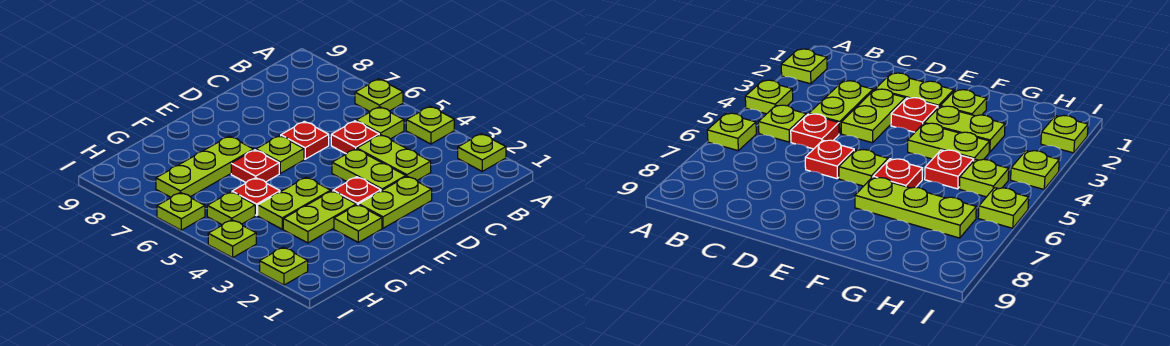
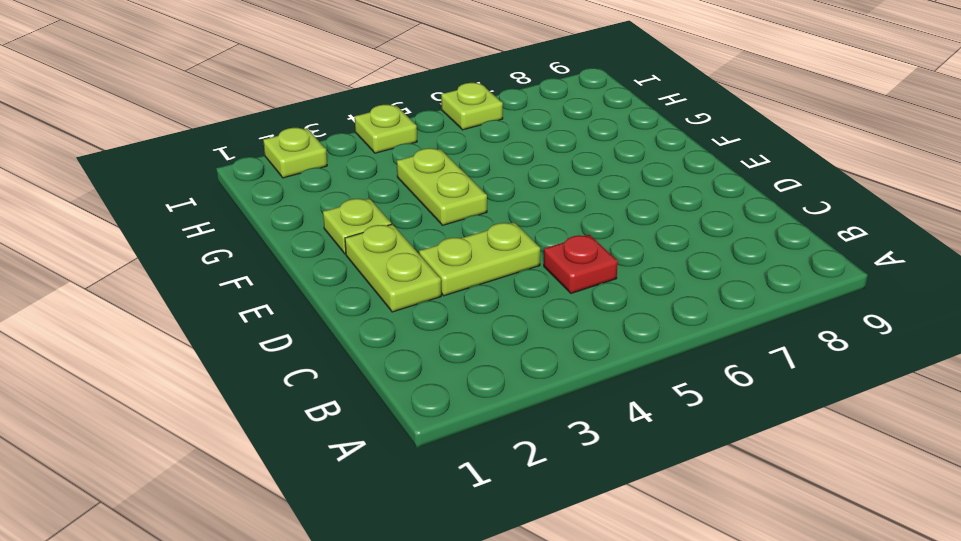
none -> lime plate A2 level 1
none -> lime plate A4 level 1
none -> lime plate A6 level 1

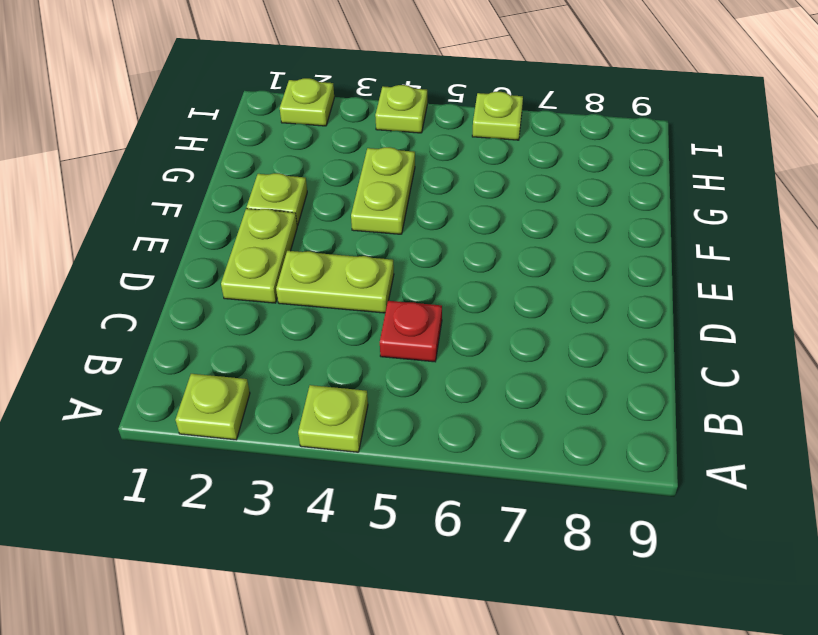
none -> lime plate A6 level 1
none -> lime plate B5 level 1
none -> lime plate C3:C4 level 1

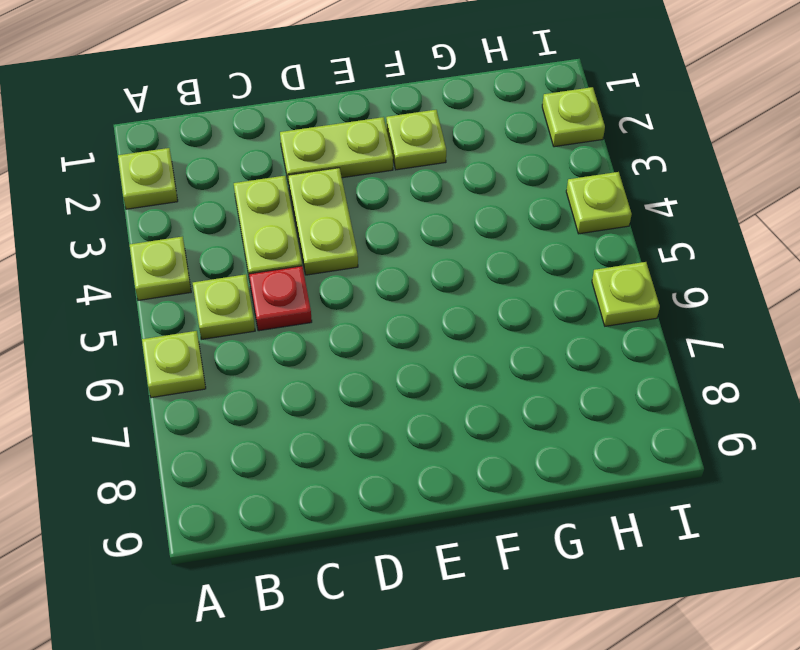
none -> red plate D6 level 1
none -> red plate E3 level 1
none -> lime plate E6 level 1

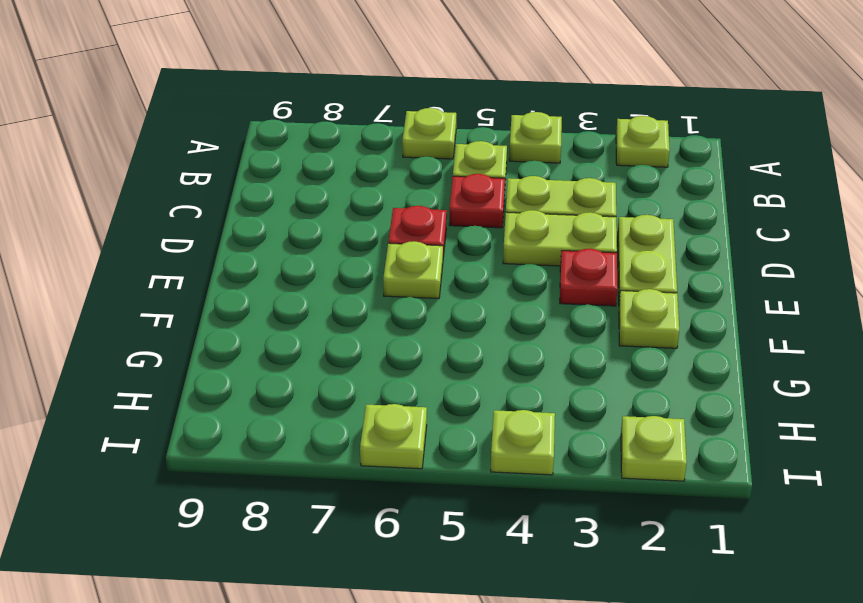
none -> lime plate F3:G3 level 1
none -> lime plate F4:G4 level 1
none -> red plate F6 level 1

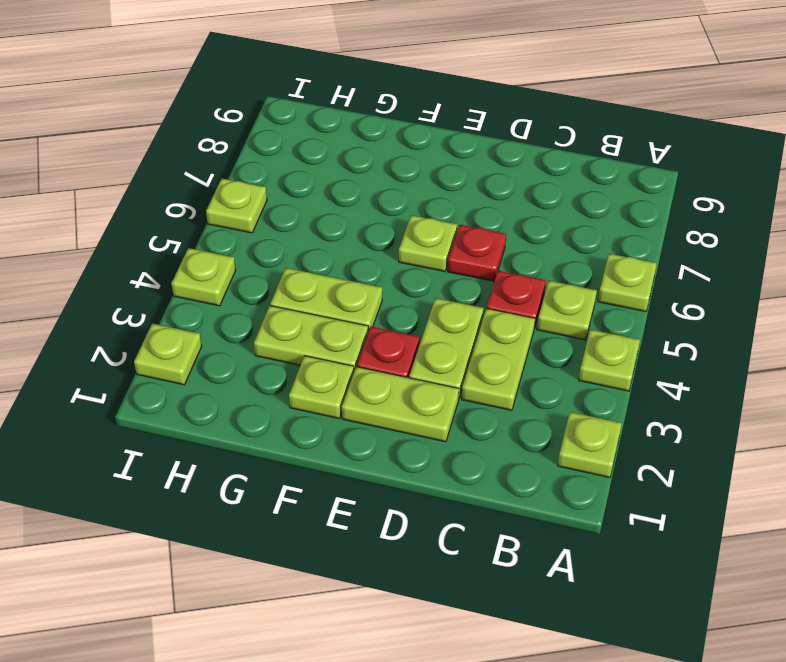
none -> red plate F6 level 1
none -> lime plate F7:H7 level 1
none -> red plate G5 level 1

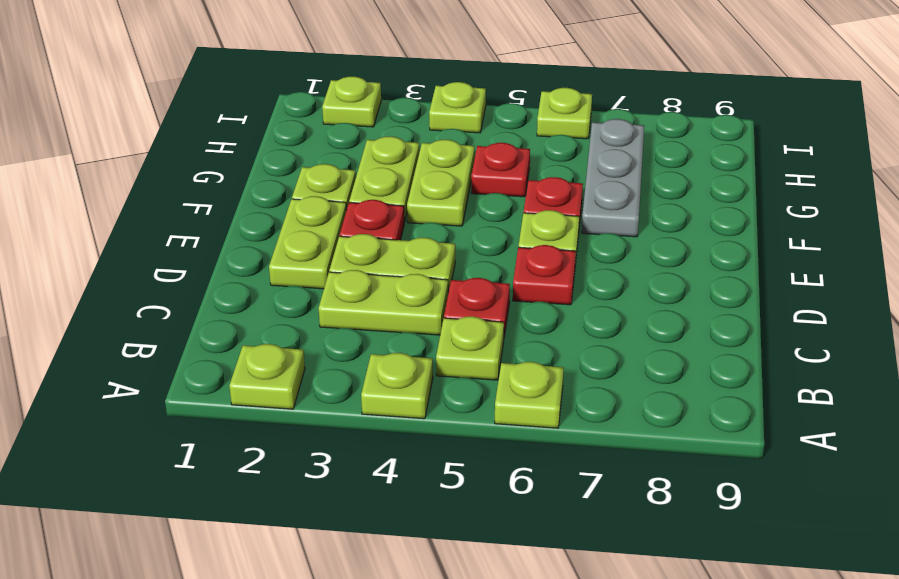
grey plate F7:H7 level 1 -> lime plate F7:H7 level 1
none -> lime plate H5 level 1

